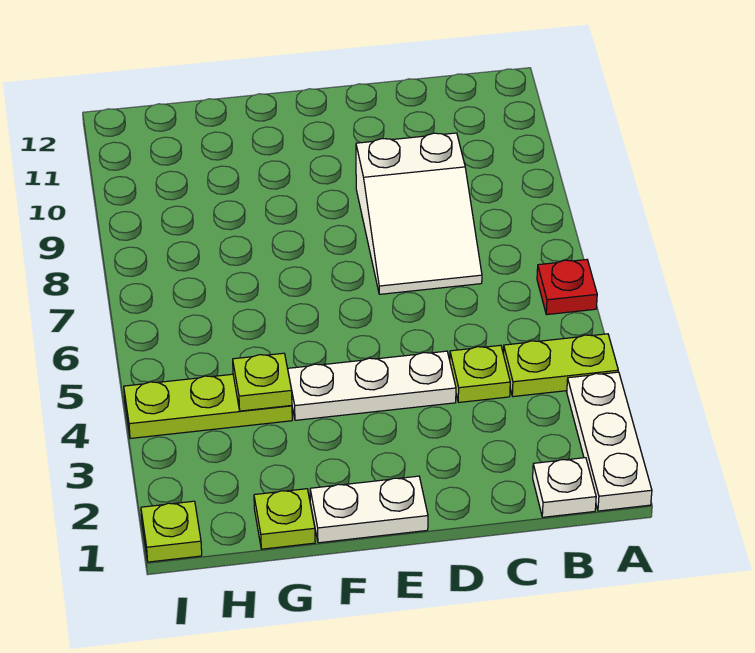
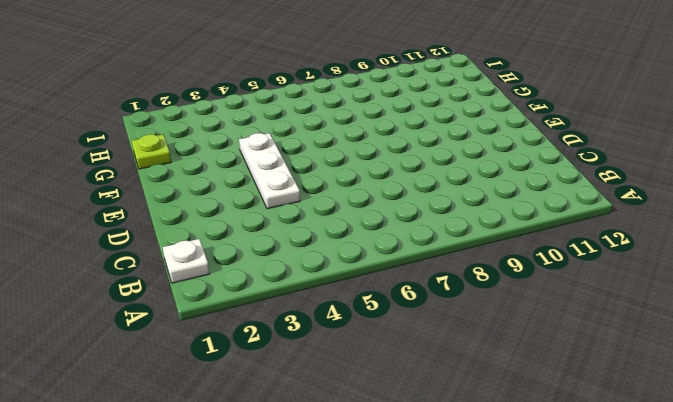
none -> white plate A1:A3 level 1
none -> lime plate A4:B4 level 1
none -> red plate A6 level 1

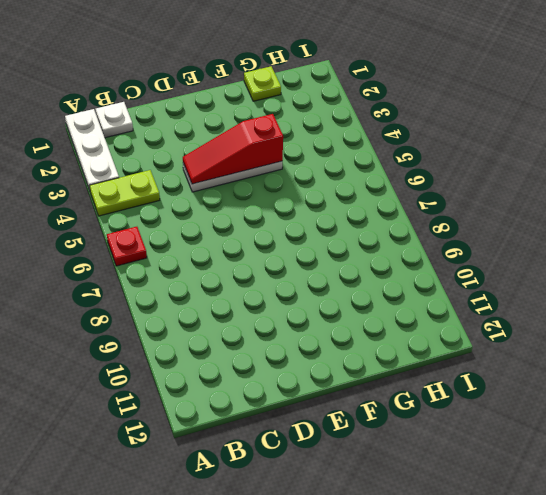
red slope D4:F4 level 2 top F -> none
none -> lime plate C4 level 1
none -> white slope C7:D9 level 1 top 9
none -> white plate E1:F1 level 1

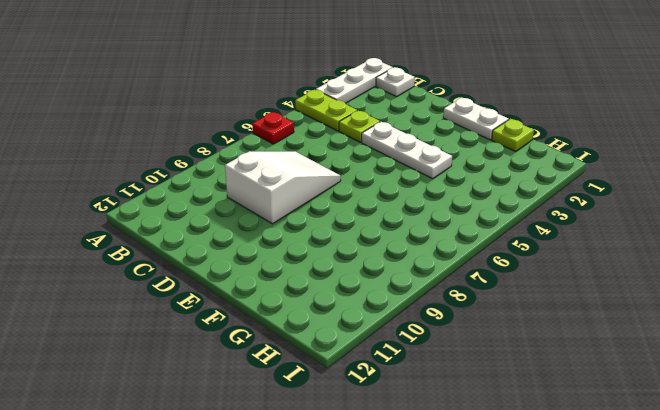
none -> lime plate G4:I4 level 1
none -> lime plate I1 level 1
none -> lime plate G4 level 2

